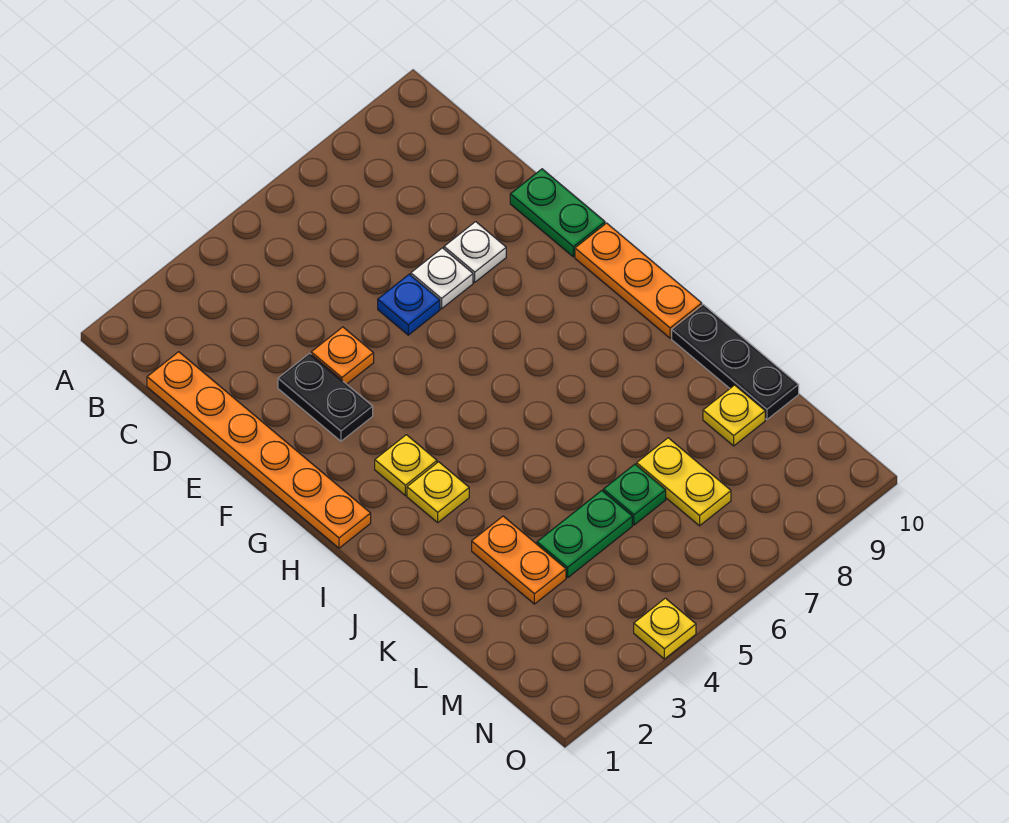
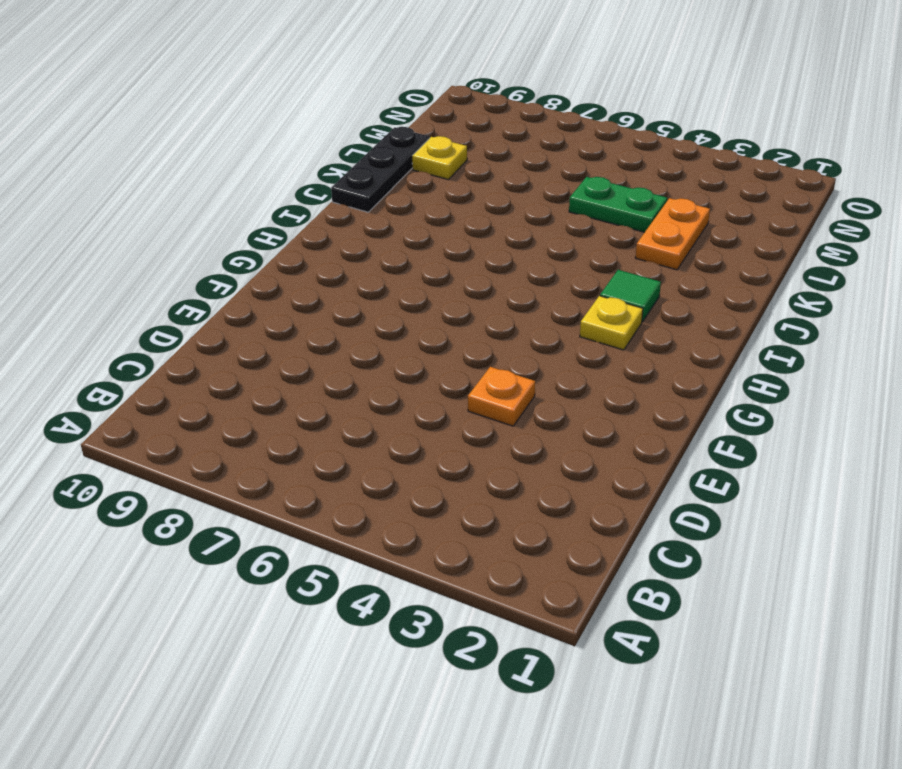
green tile I3 level 1 -> yellow plate I3 level 1
none -> orange plate C1:H1 level 1
none -> black plate E3:F3 level 1
none -> blue plate E6 level 1

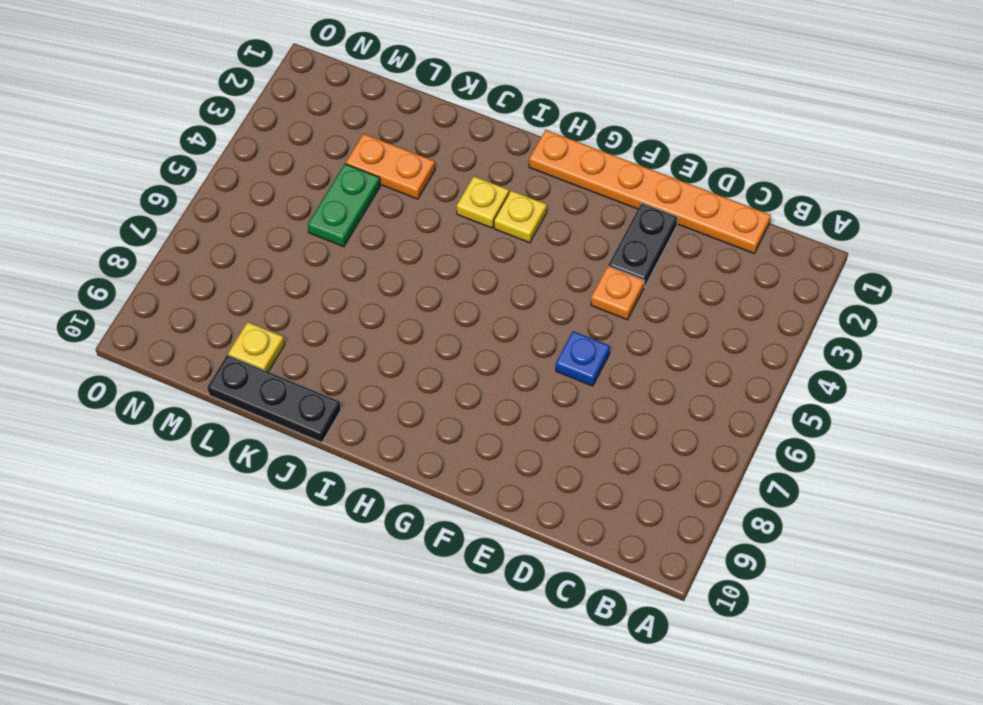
black plate E2:E3 level 1 -> black plate E3:F3 level 1
none -> white plate E7 level 1
none -> white plate E8 level 1
none -> green plate E10:F10 level 1

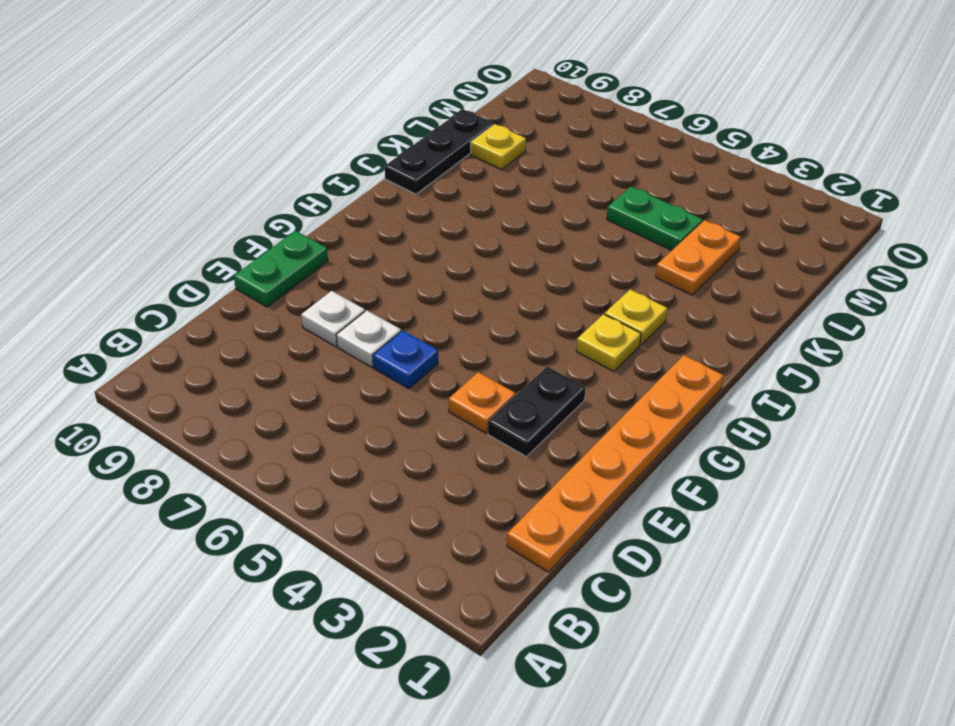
none -> orange plate G10:I10 level 1
none -> green plate L6 level 1
none -> yellow plate L7:M7 level 1

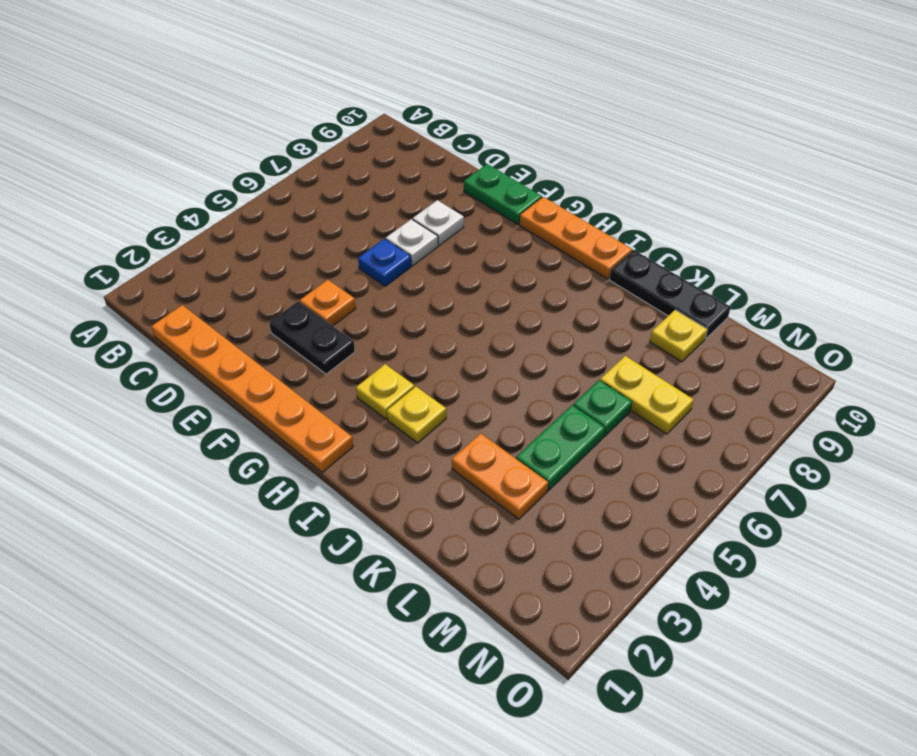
none -> yellow plate O4 level 1

